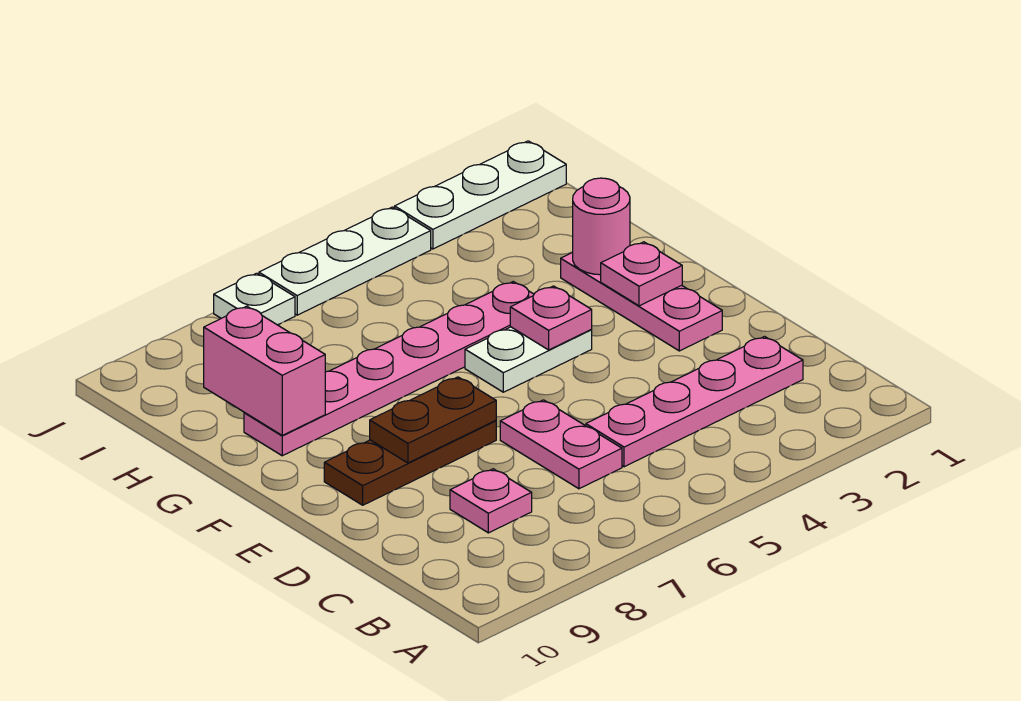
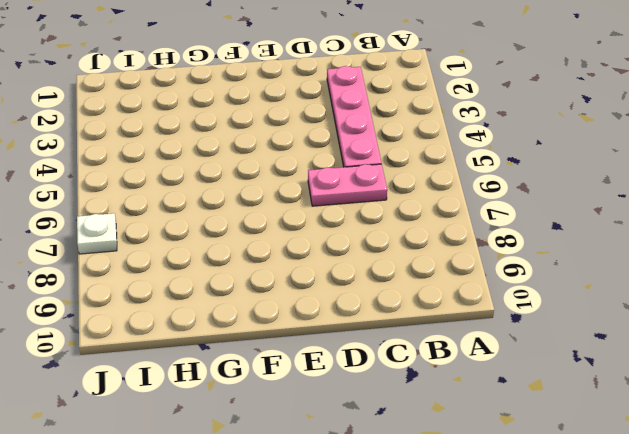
none -> pink plate C8 level 1
none -> pink plate E2:G2 level 1
none -> brown plate E7:E9 level 1

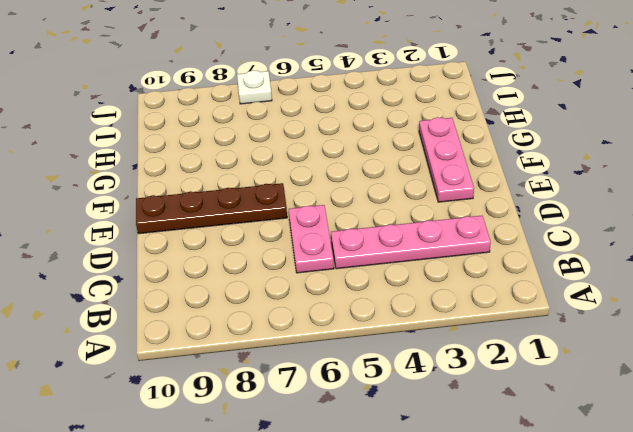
brown plate E7:E10 level 1 -> brown plate E7:E9 level 1
none -> pink plate C8 level 1
none -> white plate F4:F5 level 1
none -> pink plate G4:G9 level 1

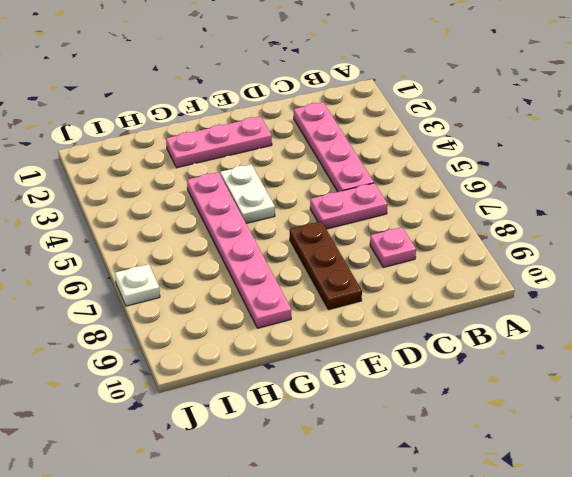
none -> white plate J1:J3 level 1
none -> white plate J4:J6 level 1
none -> brown plate E7:E8 level 2

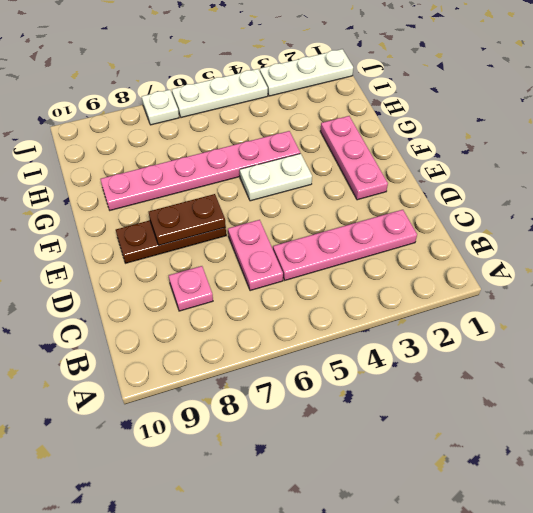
none -> pink plate F2 level 2
none -> pink plate F4 level 2
none -> pink round brick G2 level 2

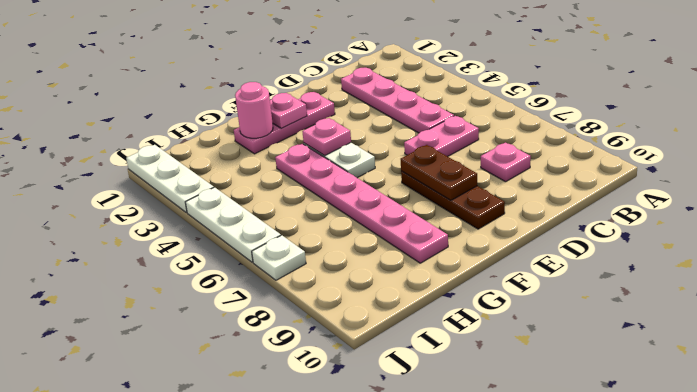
none -> pink brick G9:H9 level 2

